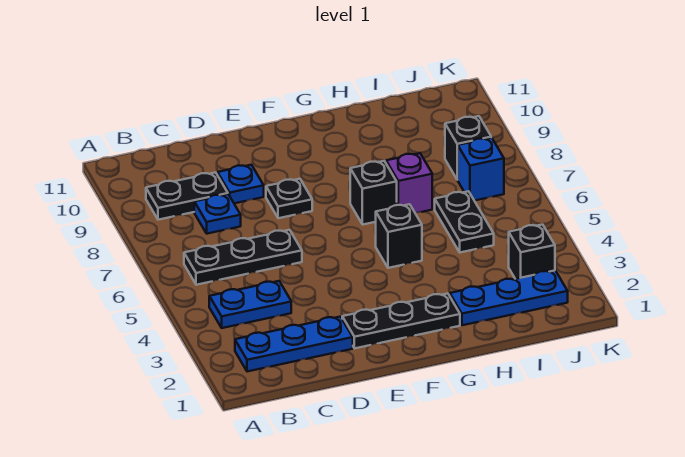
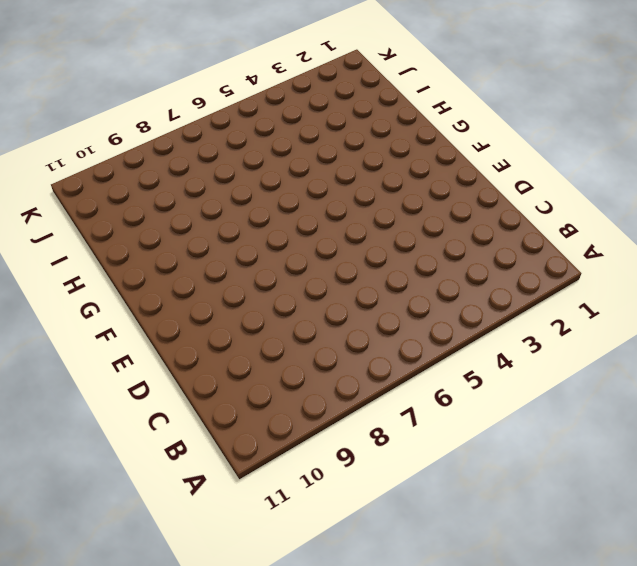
none -> blue plate B2:D2 level 1
none -> blue plate B4:C4 level 1
none -> black plate B6:D6 level 1

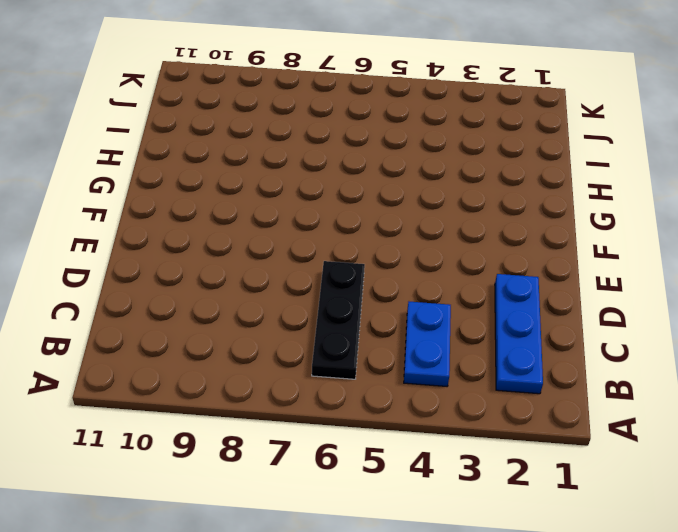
none -> black plate B9:C9 level 1
none -> blue plate C8 level 1
none -> blue plate D9 level 1

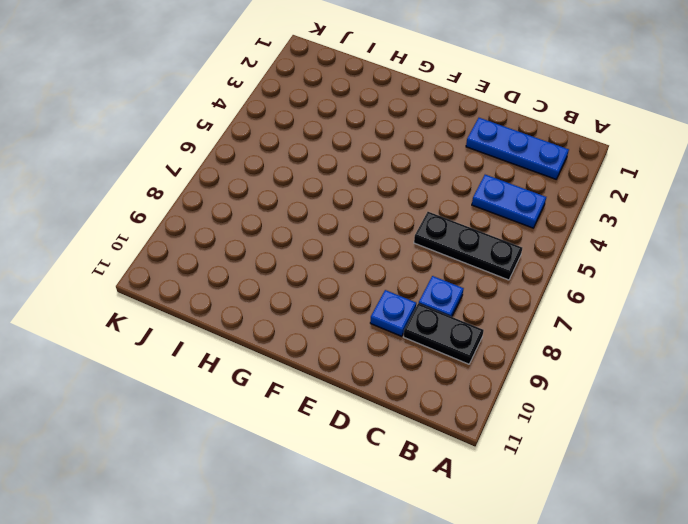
none -> black plate E2:G2 level 1
none -> black plate E8 level 1
none -> black brick G5 level 1

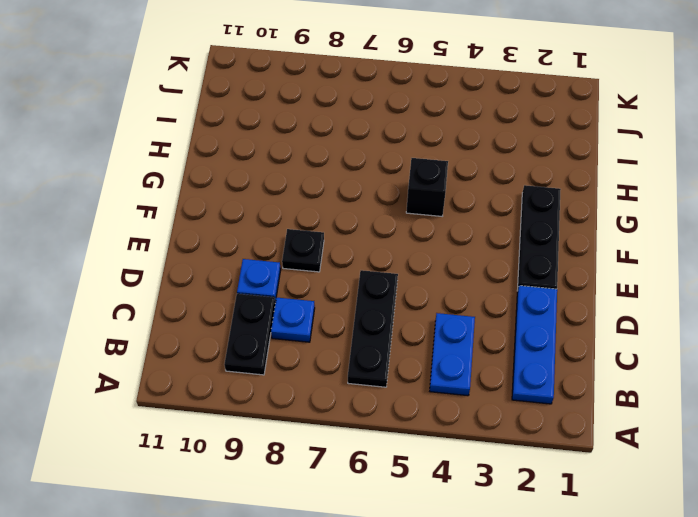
none -> black brick G7 level 1
none -> blue plate H2:J2 level 1
none -> purple brick H7 level 1

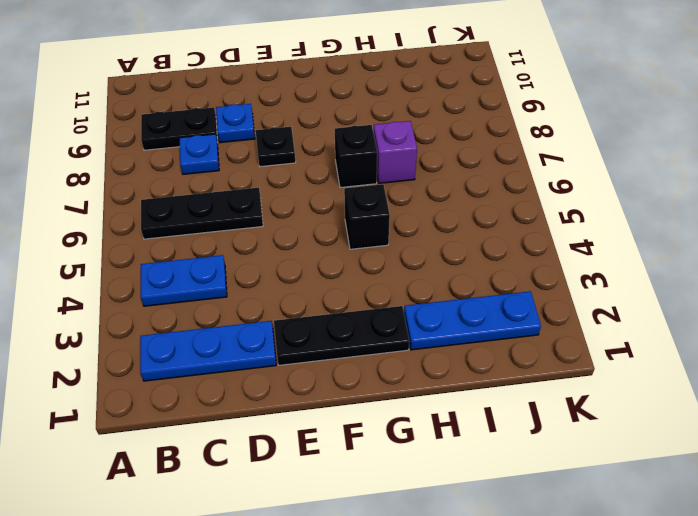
none -> black plate I5:I6 level 1
none -> black brick J3 level 1
none -> blue brick J7 level 1

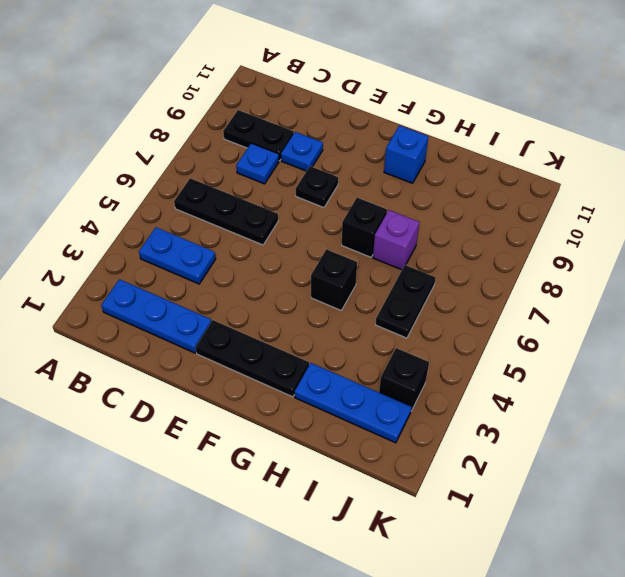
blue brick G10 level 1 -> blue brick J7 level 1
none -> black brick J8 level 1

